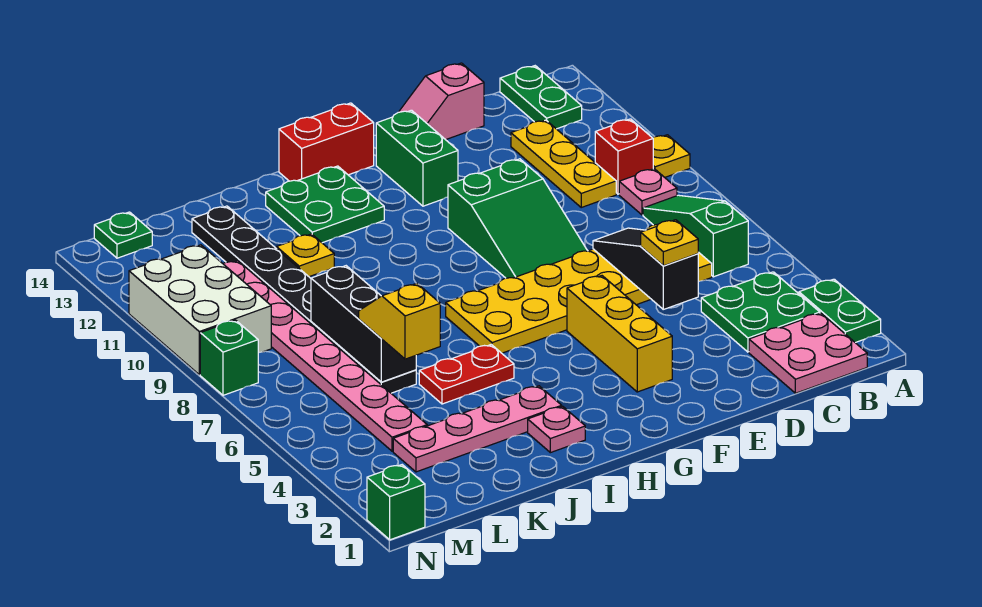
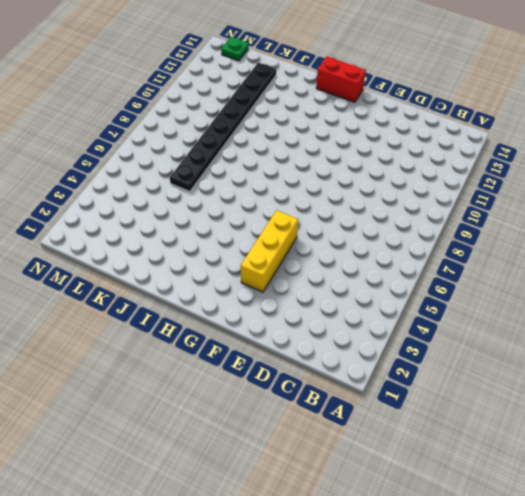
none -> green plate A2:A3 level 1
none -> yellow plate A10 level 1
none -> pink plate B1:C2 level 1
none -> green plate B3:C4 level 1

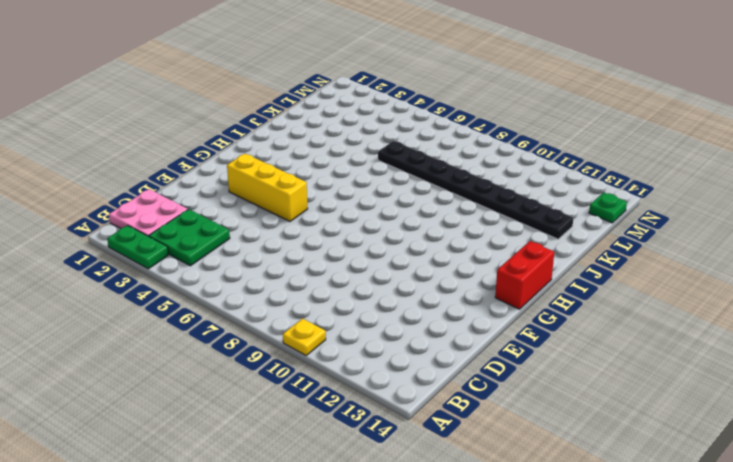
none -> green slope B6:B8 level 1 top 6
none -> pink plate B9 level 1
none -> red brick B10 level 1
none -> green plate B13:B14 level 1

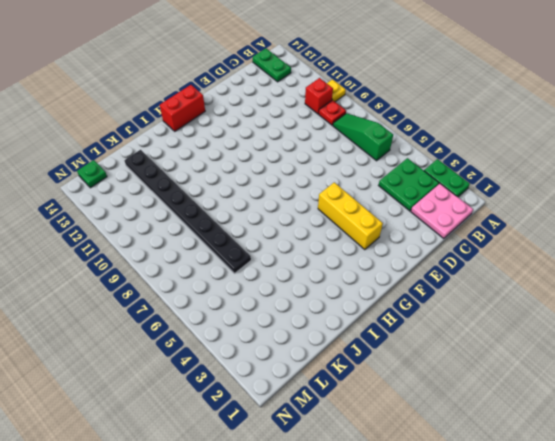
red plate B9 level 1 -> pink plate B9 level 1
none -> yellow plate C6:H7 level 1
none -> yellow plate C10:C12 level 1
none -> pink slope D14:E14 level 1 top D
none -> green slope E8:F10 level 1 top 10

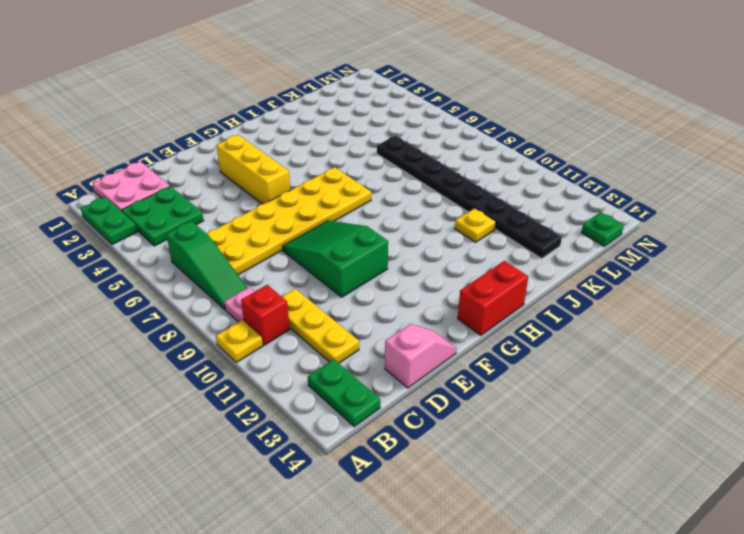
none -> green brick F12:F13 level 1
none -> green plate H12:I13 level 1
none -> pink plate I2 level 1
none -> pink plate I3:L3 level 1

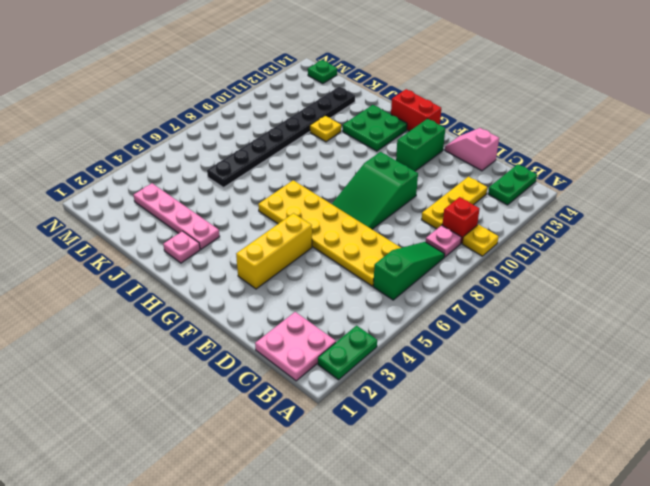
none -> green plate B3:C4 level 1
none -> red plate I5:J5 level 1
none -> pink plate L4:L11 level 1
none -> white brick M9:N11 level 1

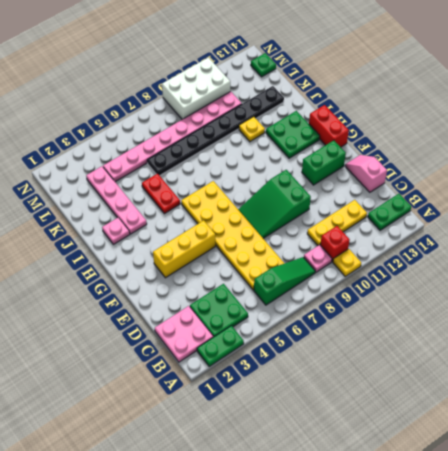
none -> green brick N1 level 1
none -> green brick N8 level 1
none -> black slope D5:D7 level 2 top 5
none -> black brick K6:K8 level 2

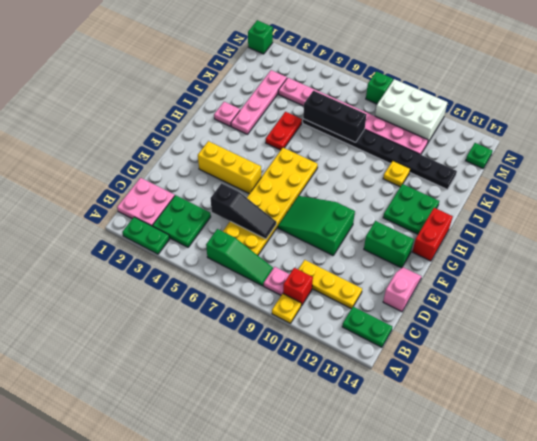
none -> yellow plate D5 level 3
none -> yellow slope K5:K6 level 3 top 5

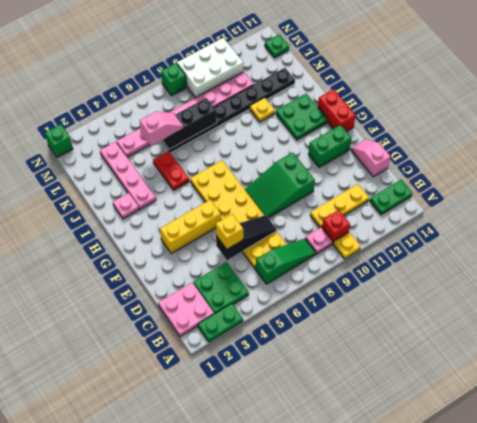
yellow brick D5 level 3 -> yellow plate D5 level 3
pink slope K5:K6 level 3 top 5 -> yellow slope K5:K6 level 3 top 5

